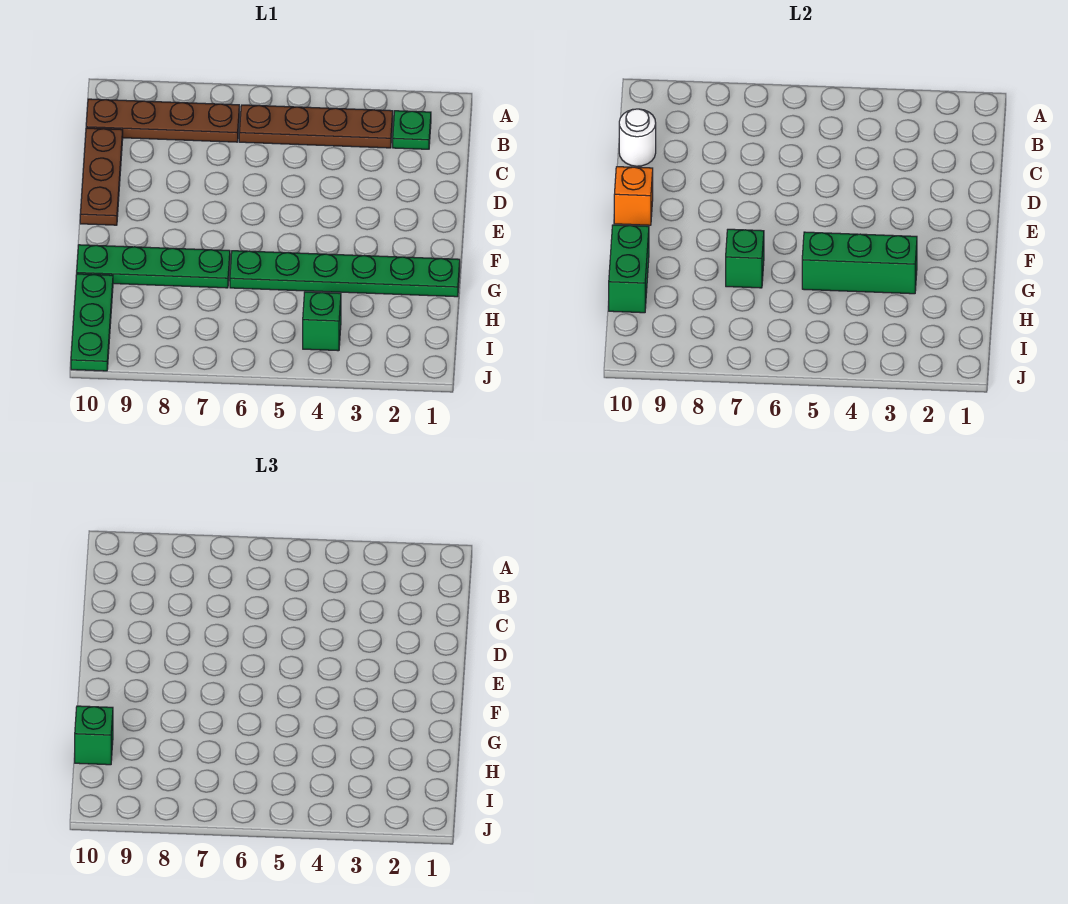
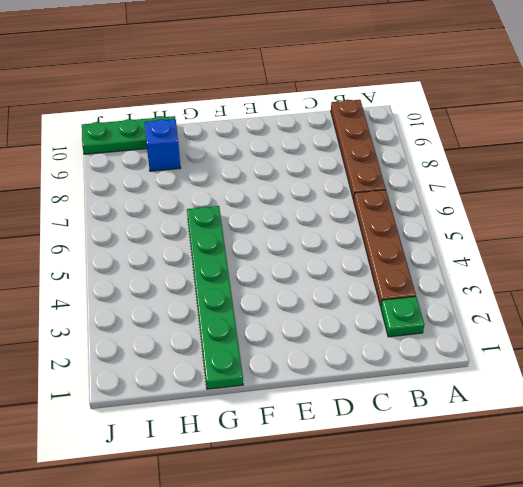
blue brick H9 level 1 -> none
none -> brown plate C10:E10 level 1
none -> green plate G7:G10 level 1
none -> green brick I4 level 1

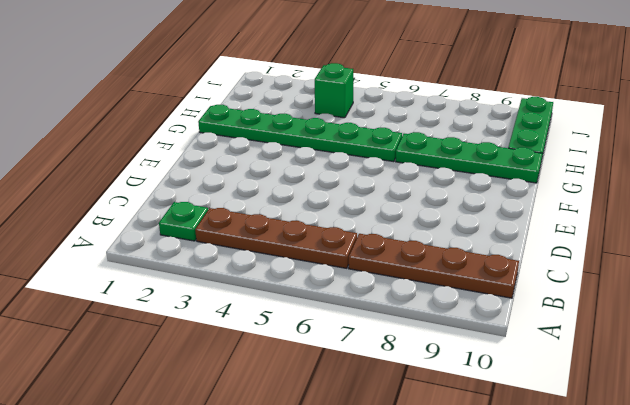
none -> brown plate C10:E10 level 1
none -> white round brick C10 level 2
none -> orange brick E10 level 2

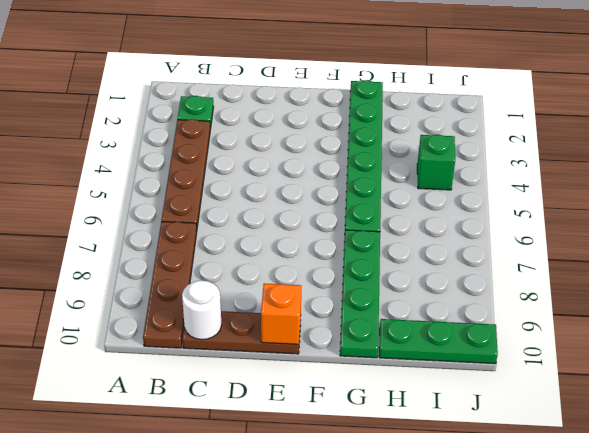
none -> green brick G3:G5 level 2
none -> green brick G7 level 2
none -> green brick G10:H10 level 2

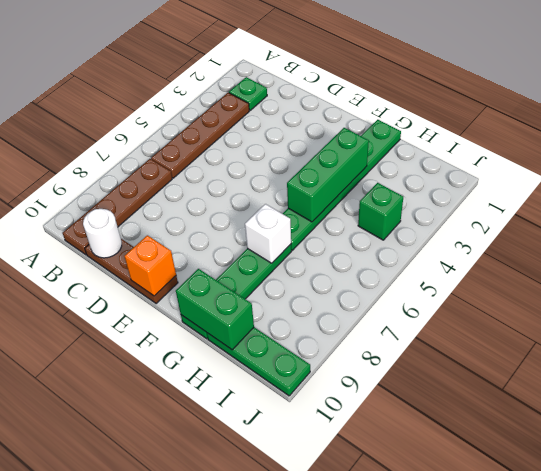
white brick G7 level 2 -> green brick G7 level 2
none -> green brick H10 level 3

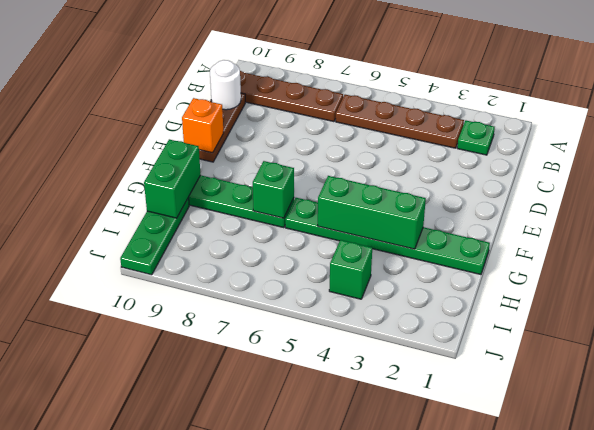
none -> green brick H10 level 3

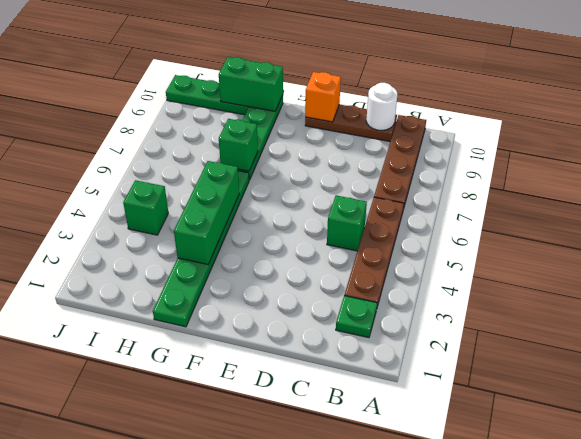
green brick C5 level 1 -> green brick H10 level 3

